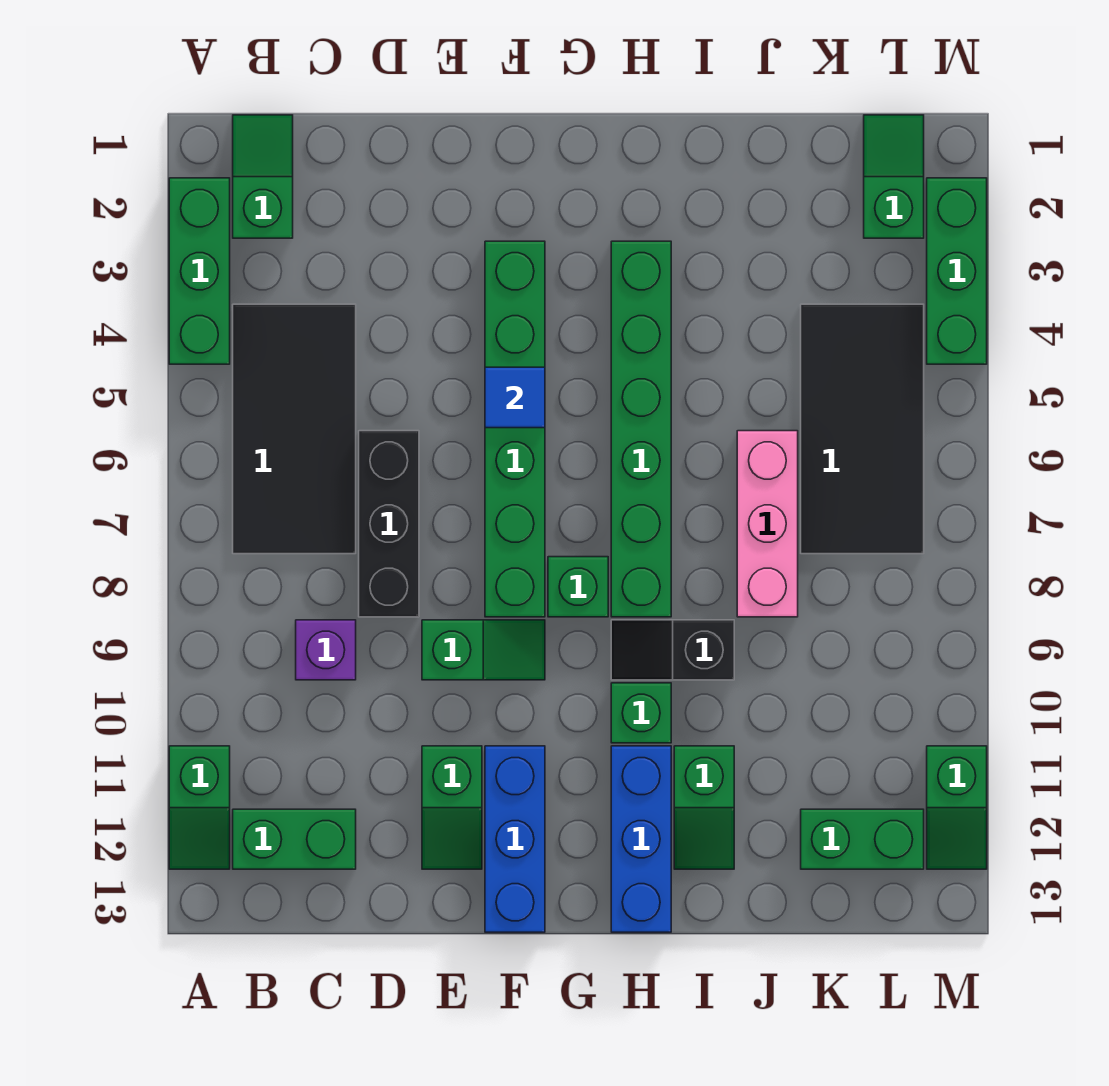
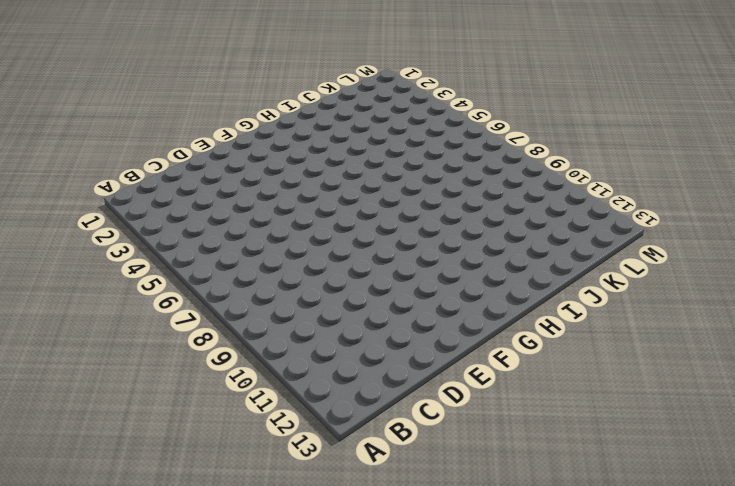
none -> green brick A2:A4 level 1
none -> green slope A11:A12 level 1 top 11
none -> green slope B1:B2 level 1 top 2

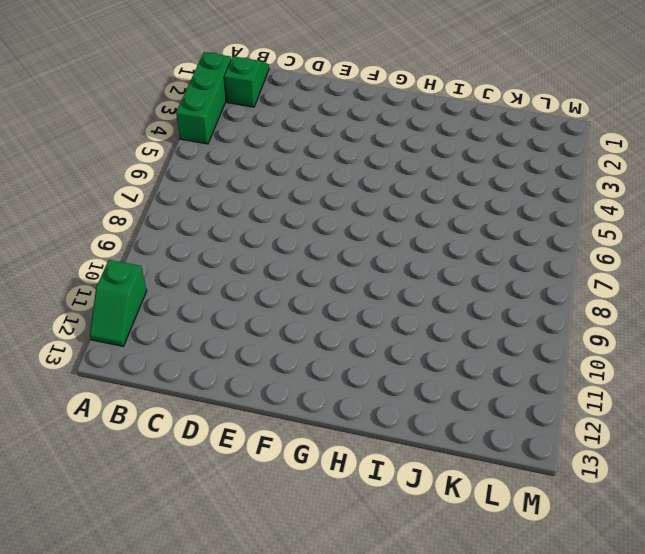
none -> black tile B4:C7 level 1
none -> green brick B12:C12 level 1
none -> purple brick C9 level 1

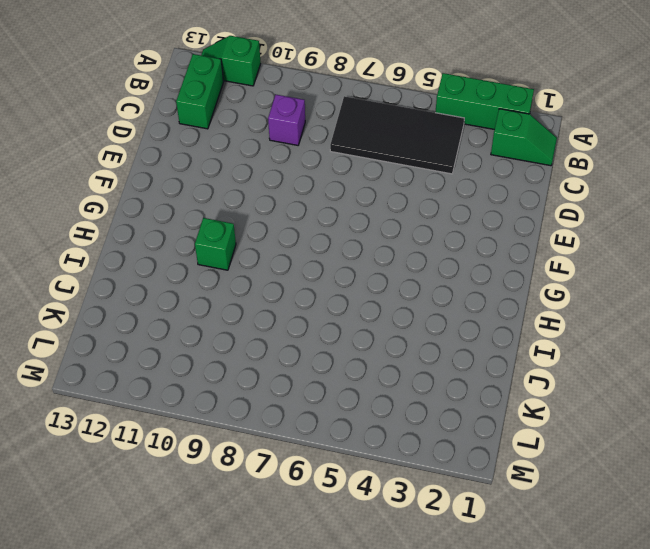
none -> black brick D6:D8 level 1
none -> green slope E9:F9 level 1 top E
none -> green slope E11:E12 level 1 top 11

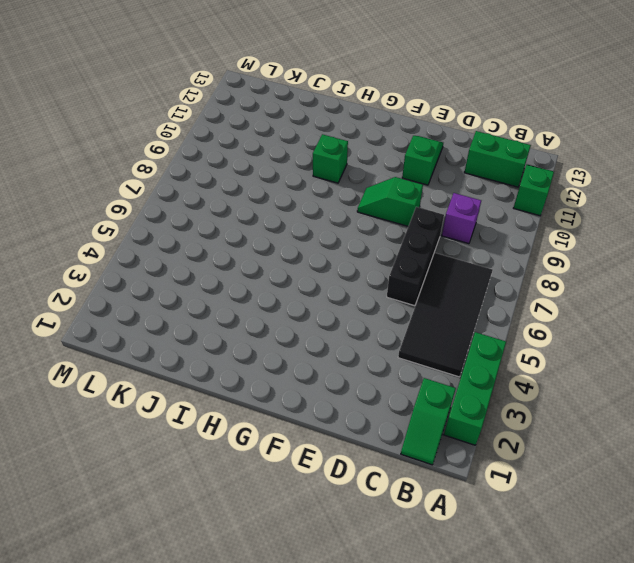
none -> green brick F3:F8 level 1
none -> blue brick F11:F13 level 1
none -> green brick G8 level 1

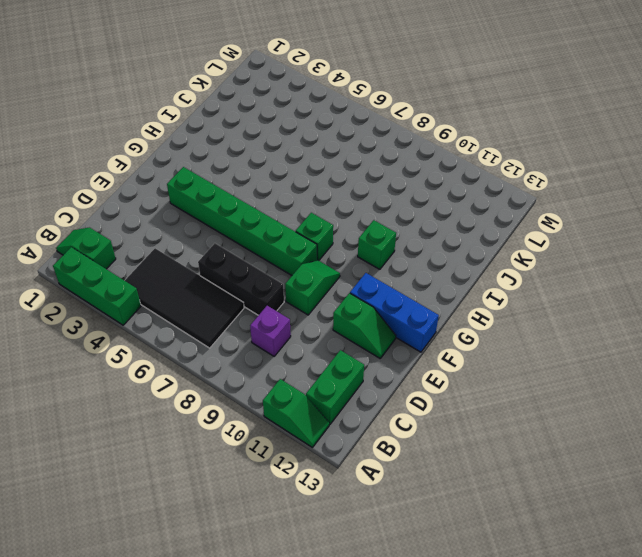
none -> green brick H3:H8 level 1
none -> black slope H9:I9 level 1 top I
none -> blue brick H11:H13 level 1

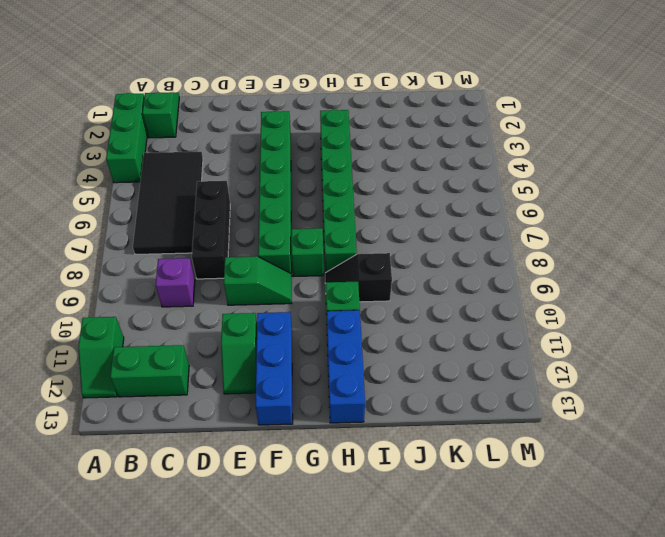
none -> green slope I11:I12 level 1 top 11
none -> pink brick J6:J8 level 1
none -> black tile K4:L7 level 1

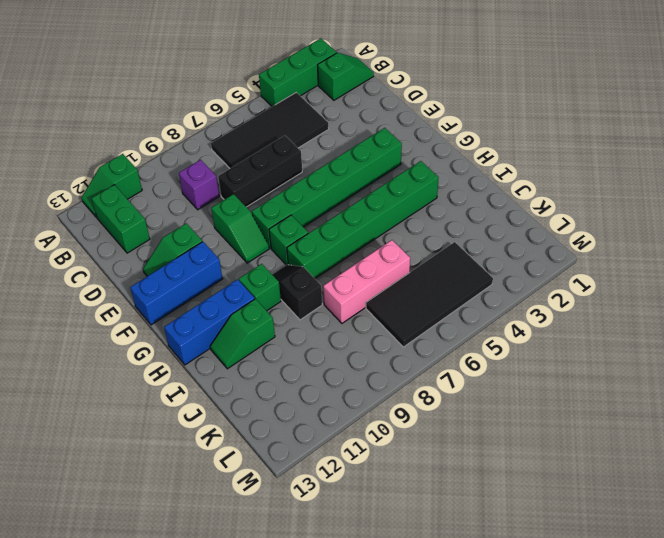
none -> green brick K12:L12 level 1
none -> green slope L1:L2 level 1 top 2
none -> green brick M2:M4 level 1

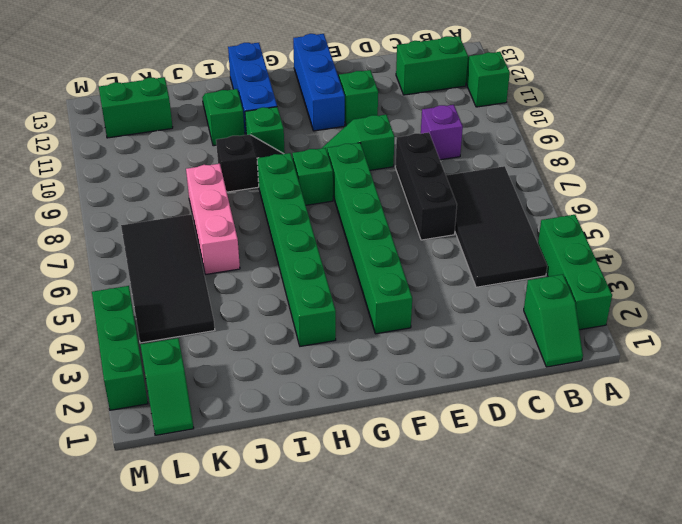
none -> green slope M11:M12 level 1 top 11
none -> blue tile F5 level 2

